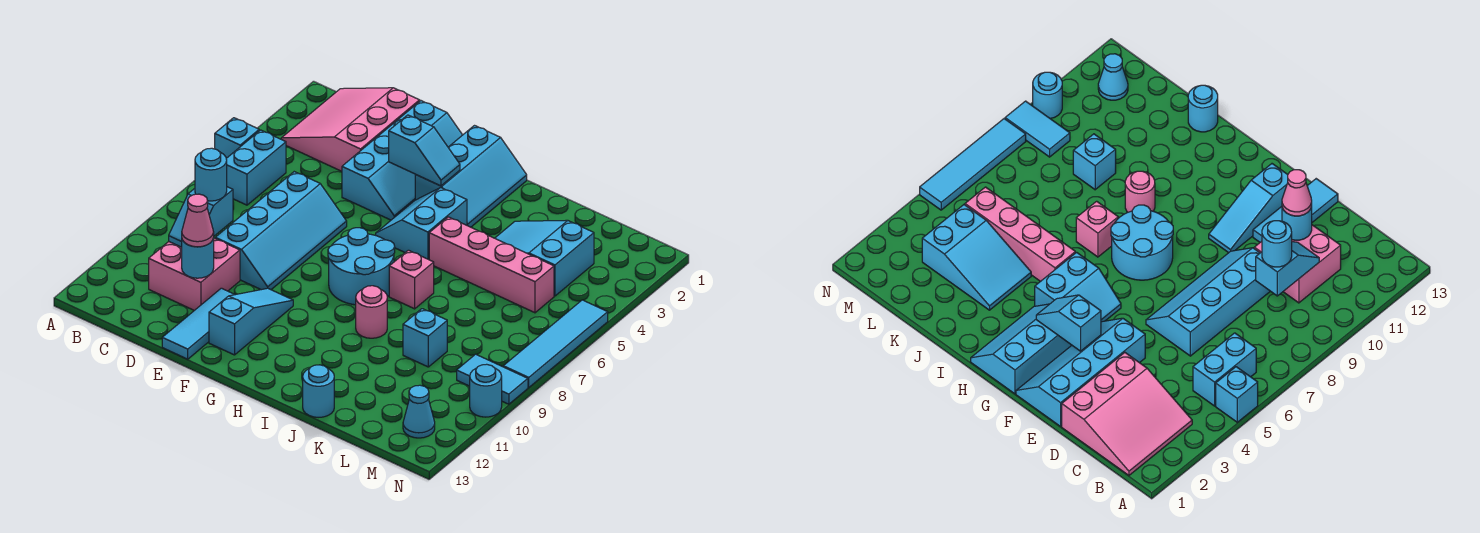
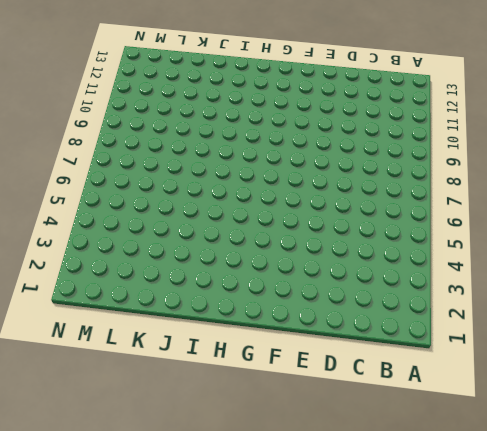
none -> cyan brick A5 level 1
none -> pink slope B1:D3 level 1 top D
none -> cyan brick B5:B6 level 1

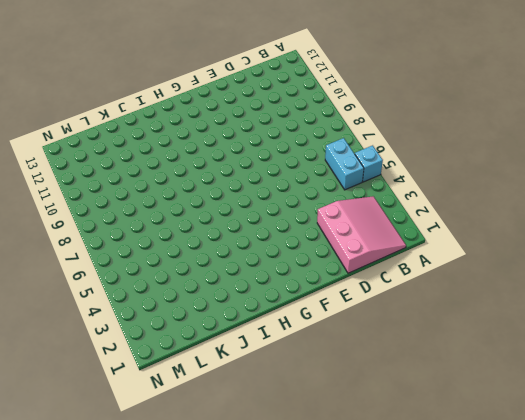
none -> pink brick C10:D11 level 1
none -> cyan slope D6:E9 level 1 top D
none -> cyan slope E1:F4 level 1 top E

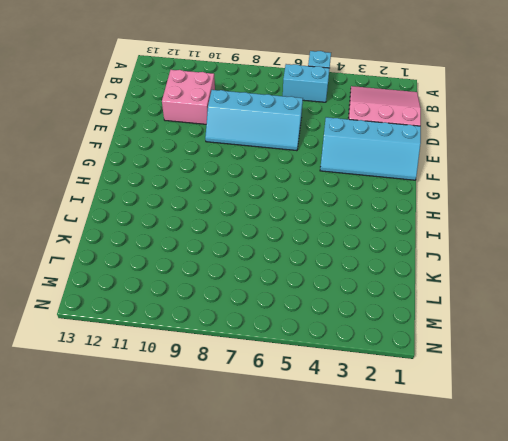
none -> cyan tile E11:E13 level 1
none -> cyan slope F10:F12 level 1 top 12
none -> cyan slope G1:H3 level 1 top G

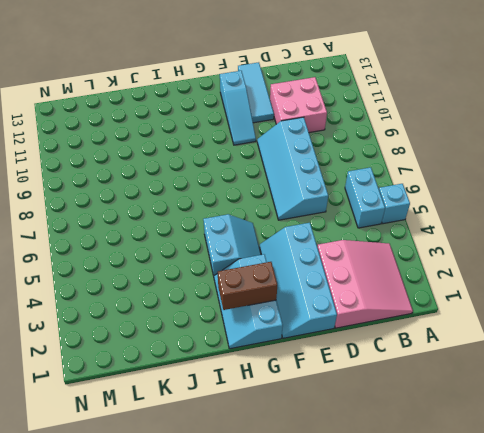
brown brick G2:H2 level 2 -> none
none -> cyan round brick G7:H8 level 1
none -> pink brick I5:L5 level 1
none -> pink brick I7 level 1

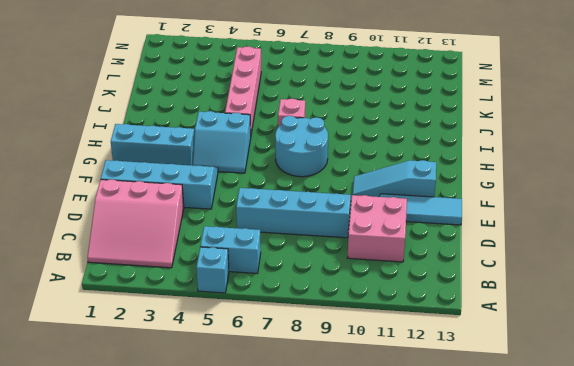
none -> pink round brick I9 level 1
none -> cyan slope J3:L4 level 1 top L
none -> cyan round brick J13 level 1

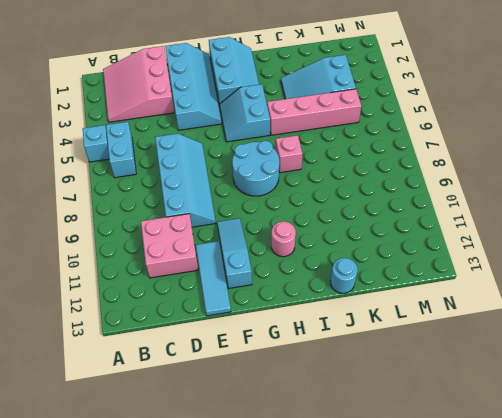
pink round brick H11 level 1 -> pink round brick I9 level 1
none -> cyan brick K9 level 1
none -> cyan tile M9:N9 level 1
none -> cyan cone M12 level 1

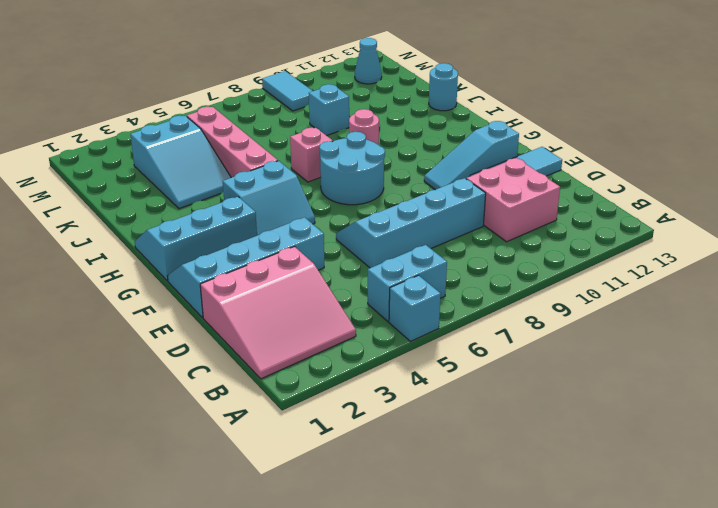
none -> cyan tile N5:N8 level 1
none -> cyan round brick N10 level 1
none -> cyan slope C9:C10 level 2 top 9

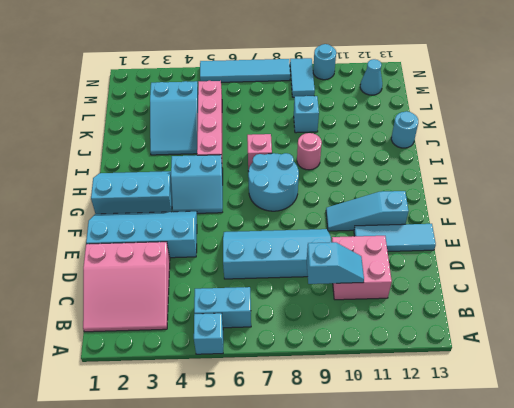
none -> cyan round brick D11 level 2
none -> cyan slope F3:G3 level 2 top F
none -> cyan round brick C9 level 3

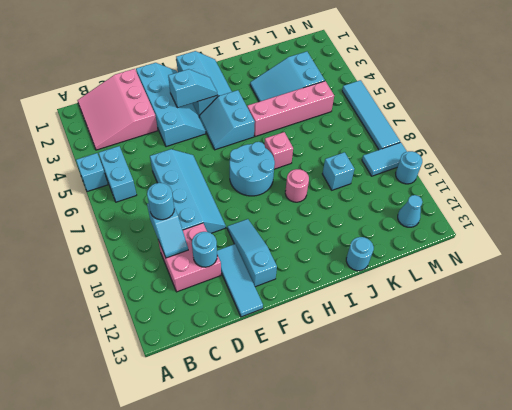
none -> pink cone D11 level 3

